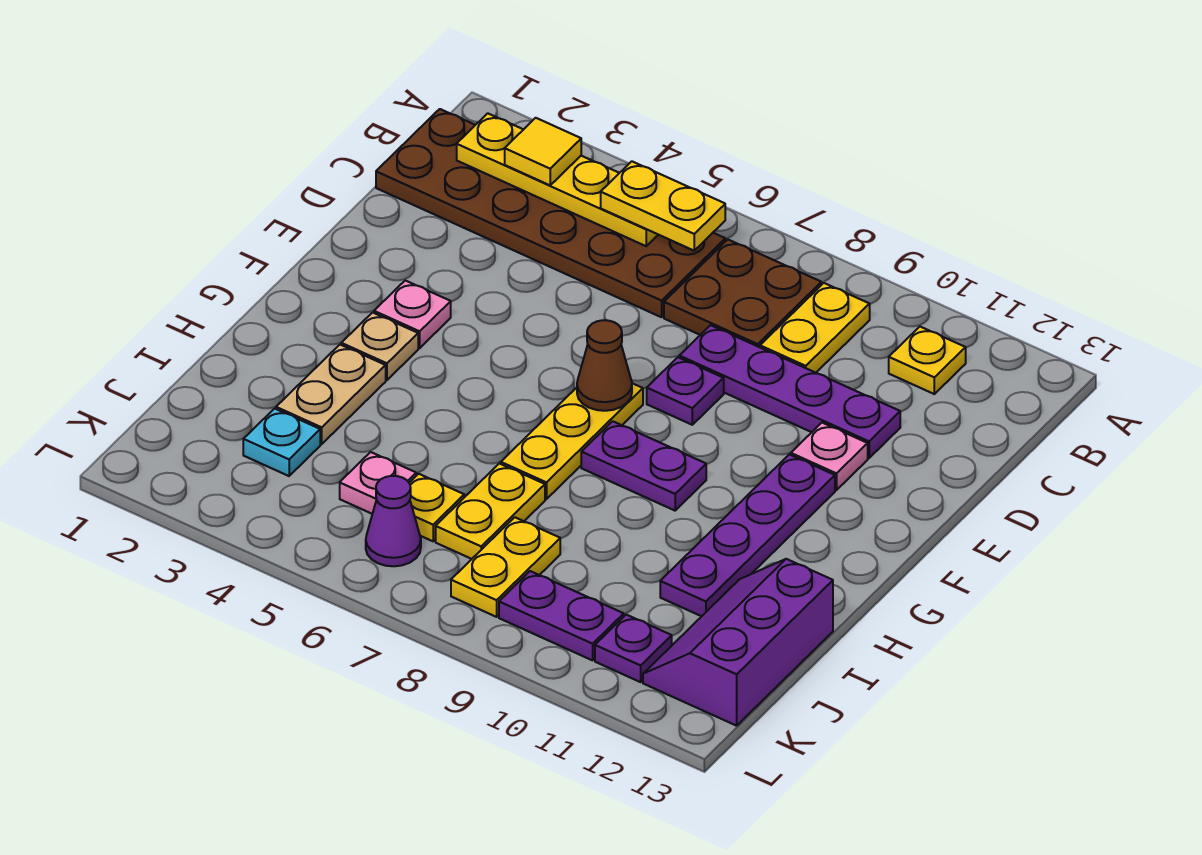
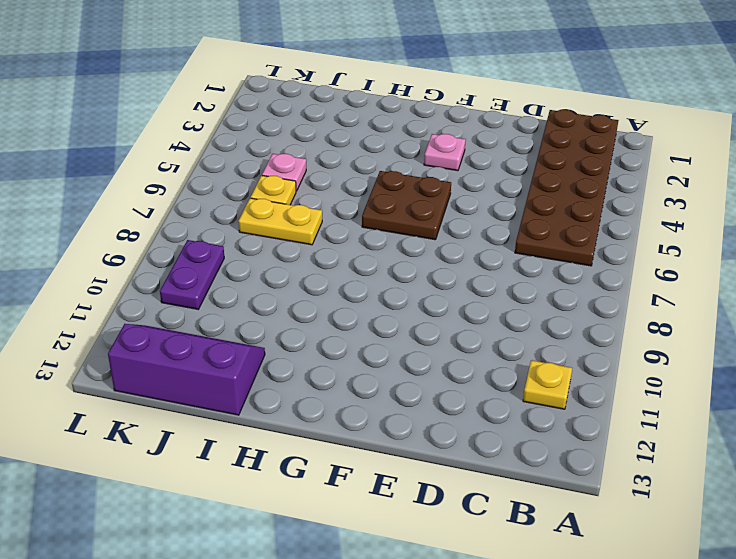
brown plate F5:G6 level 1 -> brown plate B7:C8 level 1
none -> yellow plate B9:C9 level 1
none -> purple plate D8:D11 level 1
none -> purple plate E8 level 1

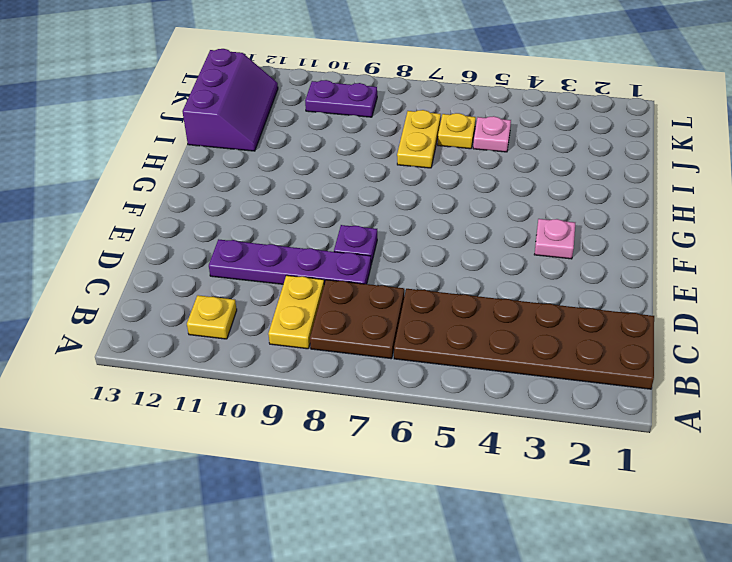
none -> pink plate E11 level 1
none -> yellow plate F7:H7 level 1
none -> purple plate F11:I11 level 1

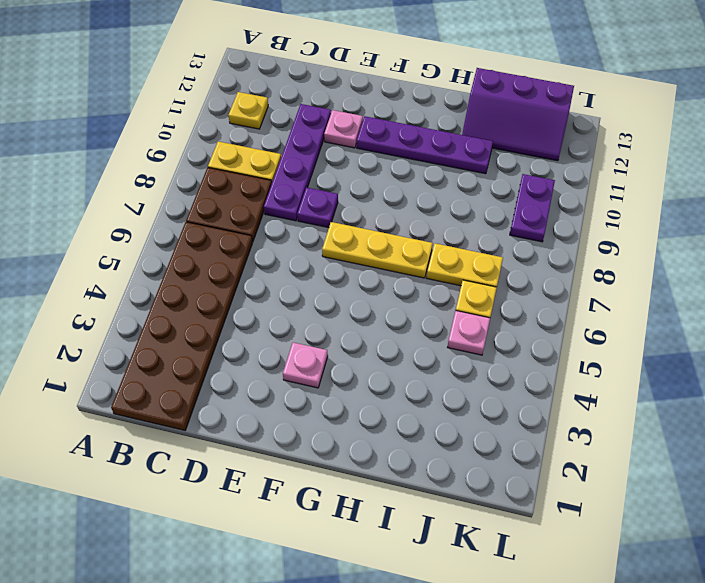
none -> tan plate G3 level 1
none -> purple plate G8:G9 level 1
none -> tan plate H3:I3 level 1

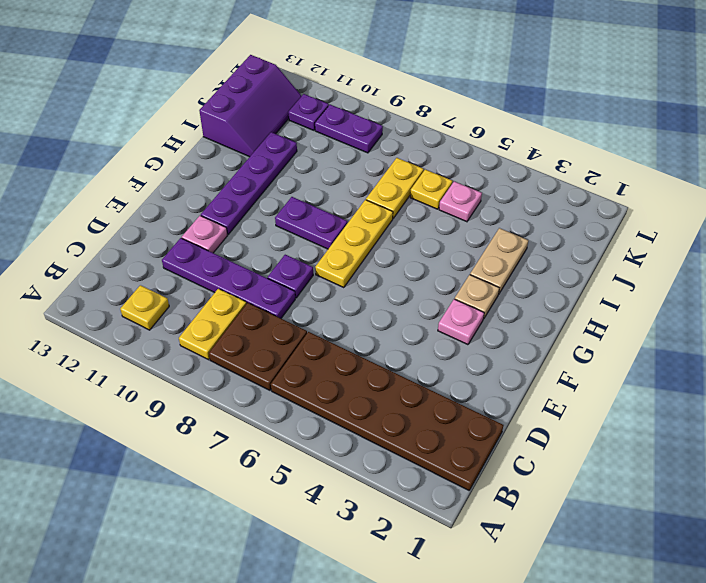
none -> cyan plate J3 level 1
none -> yellow plate J8:K8 level 1
none -> purple cone K6 level 1

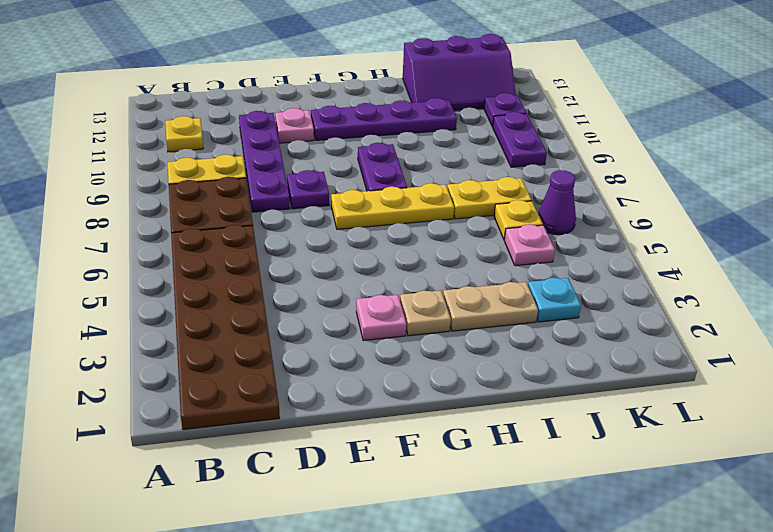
none -> yellow plate J8:K8 level 1
none -> yellow plate B2:B5 level 2
none -> brown cone F7 level 2

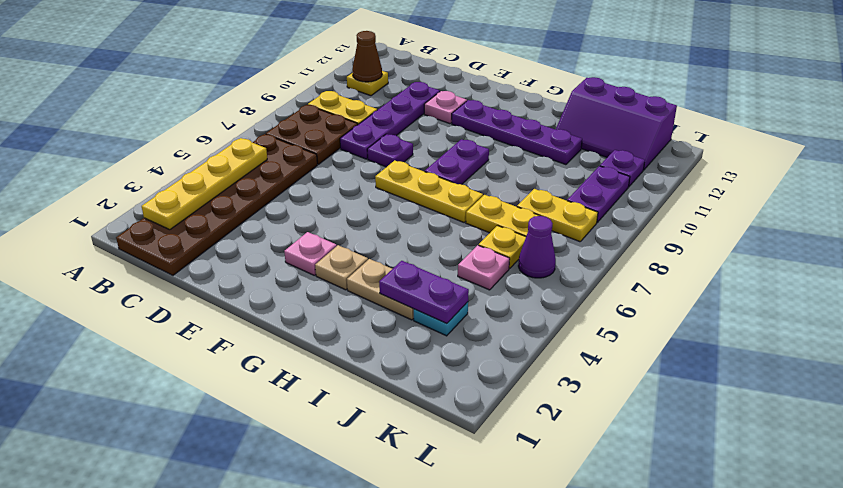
brown cone B11 level 2 -> brown cone F7 level 2
purple plate I3:J3 level 2 -> none
none -> yellow tile B3 level 3
none -> yellow plate B5:B6 level 3

